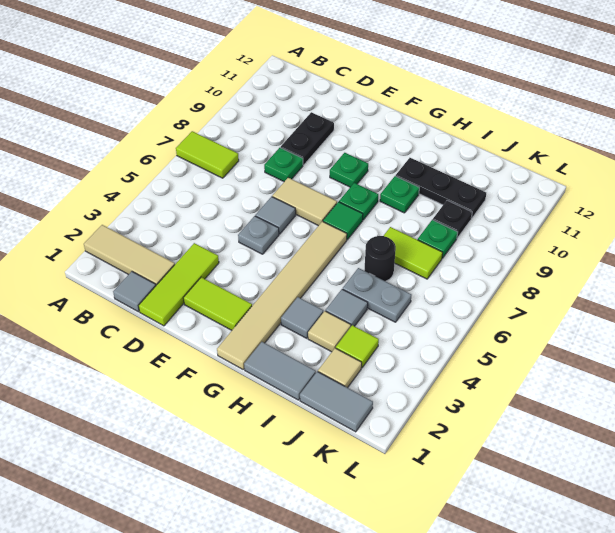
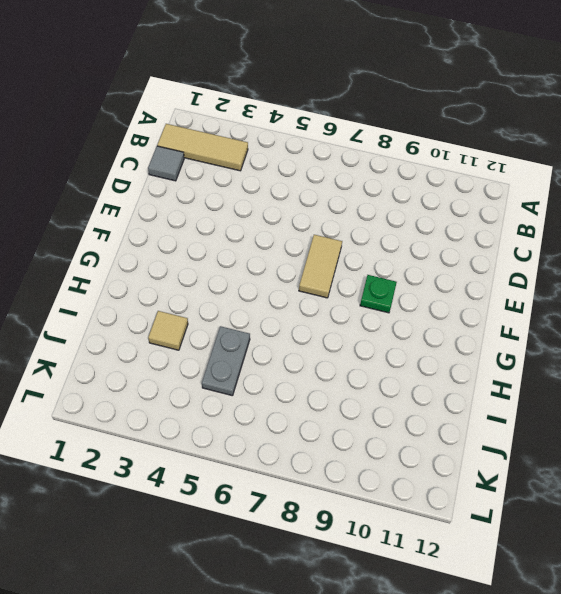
tan tile B1:B3 level 1 -> tan tile A2:C2 level 1
none -> lime tile A7:B7 level 1
none -> lime tile D1:D3 level 1
none -> green plate D8 level 1

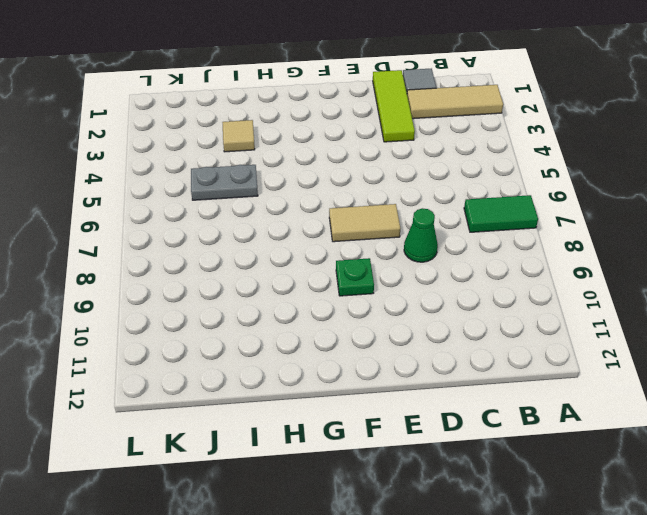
green tile A7:B7 level 1 -> lime tile A7:B7 level 1
green cone D8 level 1 -> green plate D8 level 1
none -> black plate D9:D10 level 1
none -> lime tile E2:F2 level 1
none -> grey plate E5 level 1

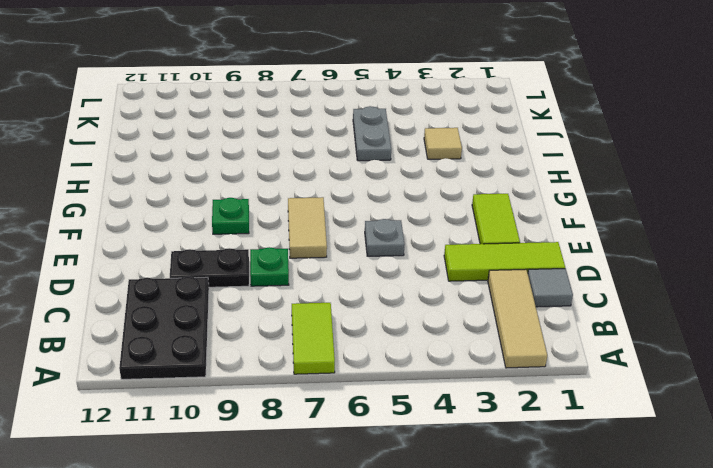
black plate A10:C11 level 1 -> none
none -> grey tile E6 level 1
none -> tan tile G1:G6 level 1
none -> green tile G7 level 1

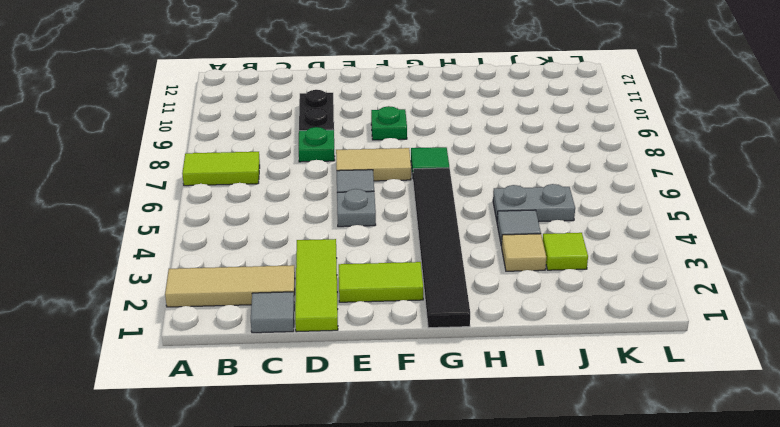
black tile G1:G6 level 1 -> tan tile G1:G6 level 1
none -> green plate G8 level 1
none -> grey tile H1:I1 level 1
none -> grey tile H3 level 1

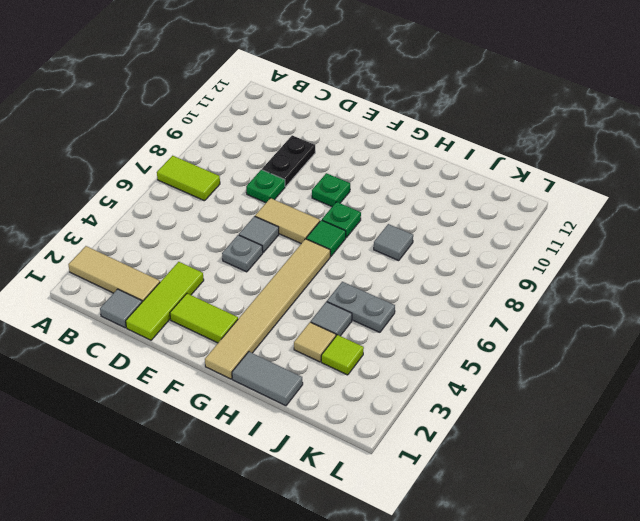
grey tile I8 level 1 -> grey tile H3 level 1
none -> green plate H9 level 1
none -> black plate H10:J10 level 1
none -> black round brick I6 level 1

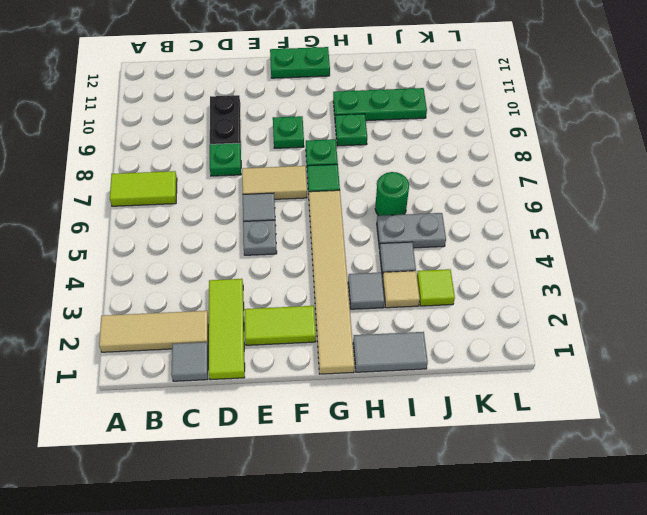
green plate F12:G12 level 1 -> none
green plate H10:J10 level 1 -> black plate H10:J10 level 1
green round brick I6 level 1 -> black round brick I6 level 1
none -> lime tile I7:J7 level 1
none -> grey tile J1:K1 level 1
none -> tan tile J2 level 1

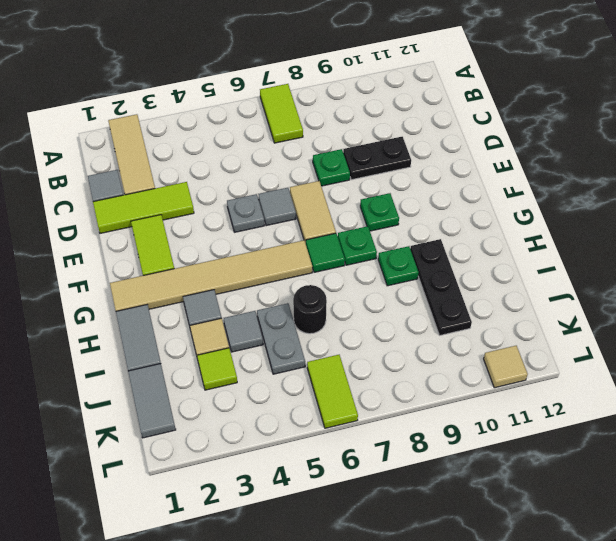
lime tile K6:L6 level 1 -> lime tile I7:J7 level 1
tan tile L11 level 1 -> tan tile J2 level 1
none -> green plate J8 level 1
none -> black plate J9 level 1

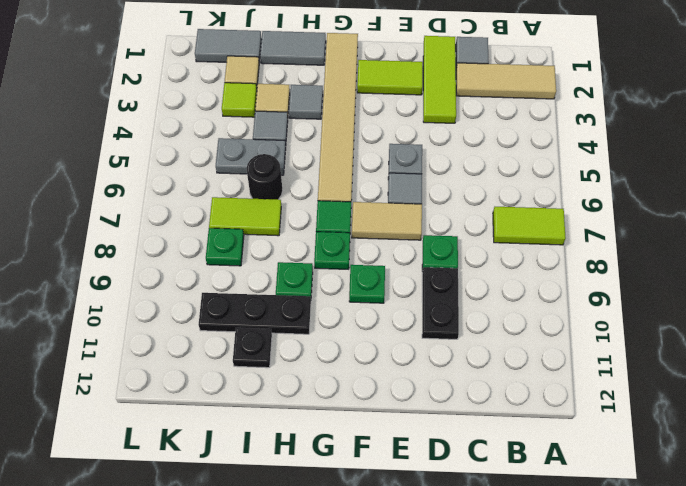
black plate I11 level 1 -> black plate J9 level 1

